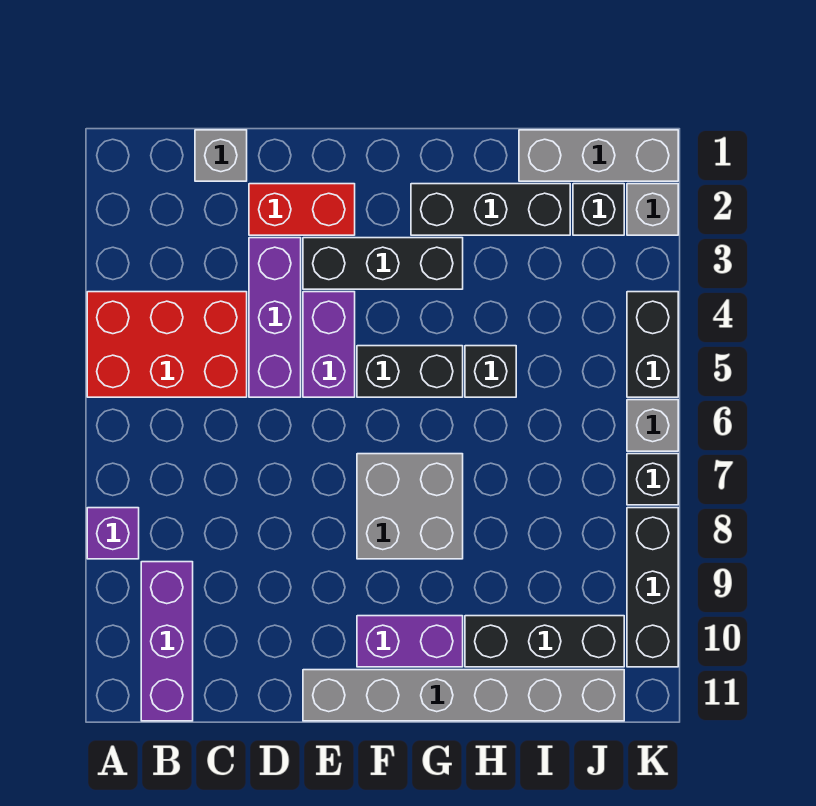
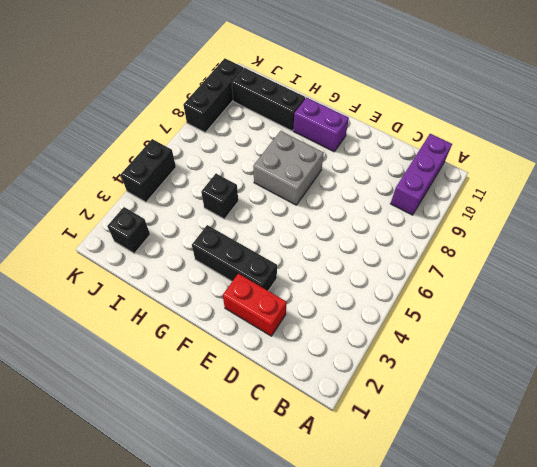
none -> red brick A4:C5 level 1
none -> purple brick A8 level 1
none -> grey brick C1 level 1

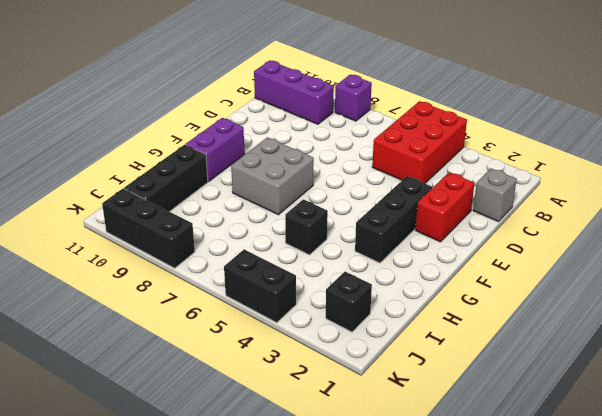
none -> purple brick D3:D5 level 1
none -> purple brick E4:E5 level 1
none -> grey brick E11:J11 level 1

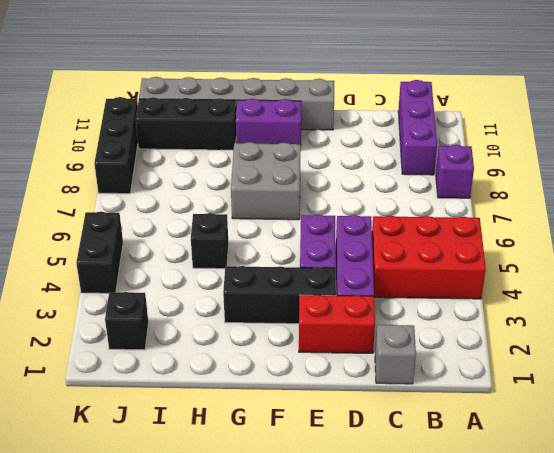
none -> black brick F5:G5 level 1
none -> black brick G2:I2 level 1
none -> grey brick I1:K1 level 1

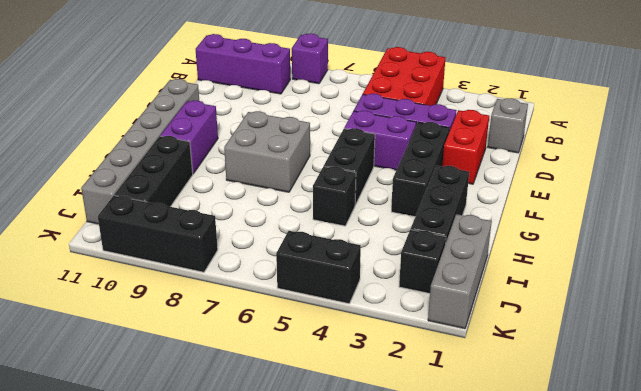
none -> grey brick K2 level 1
none -> grey brick K6 level 1
none -> black brick K7 level 1

